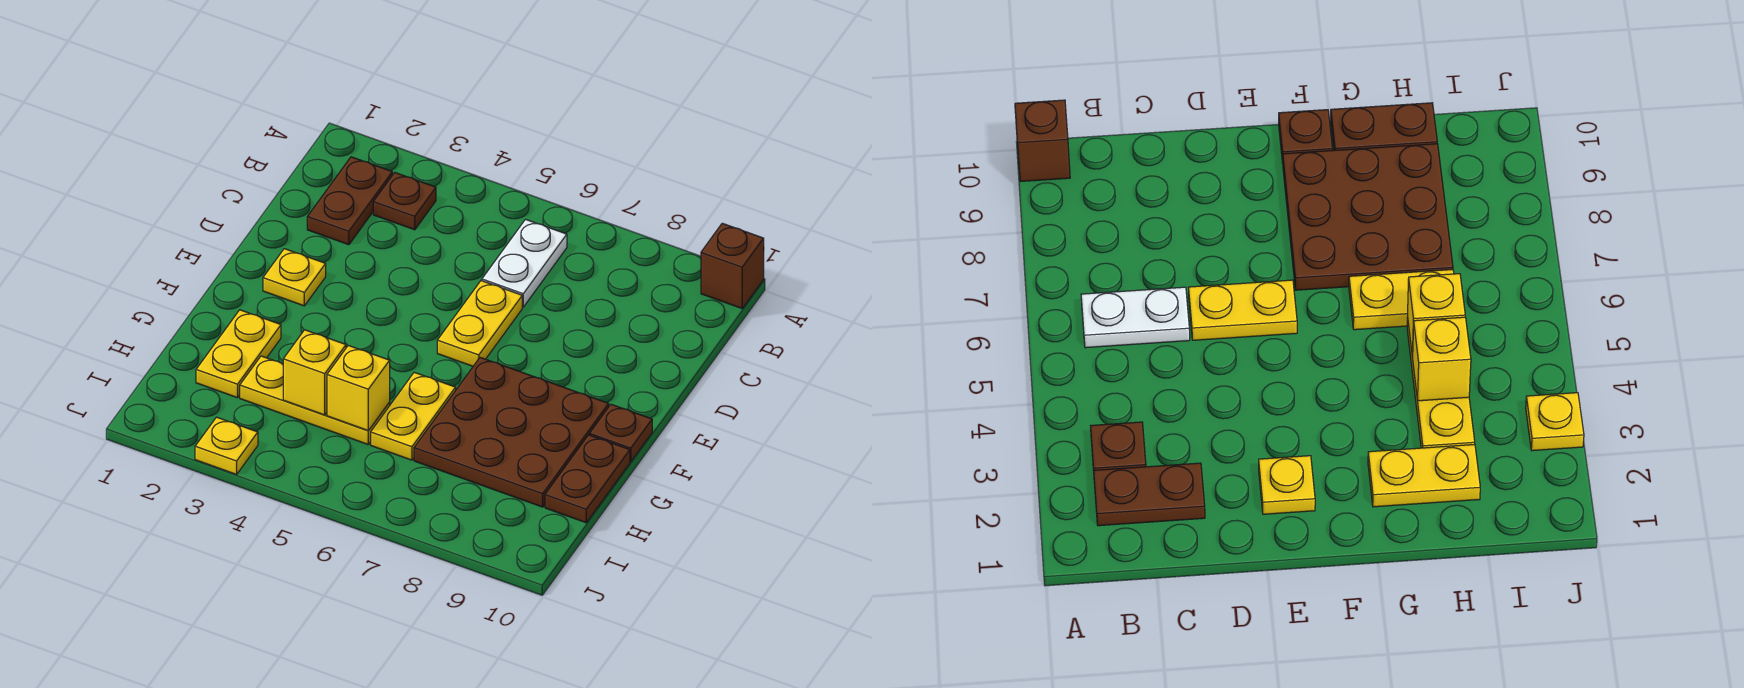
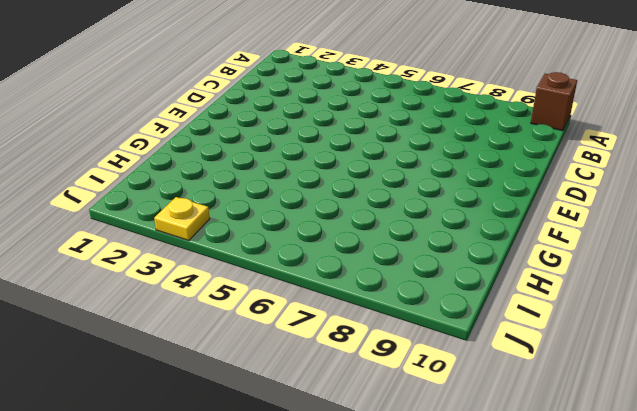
none -> brown plate B2:C2 level 1
none -> brown plate B3 level 1
none -> white plate B6:C6 level 1

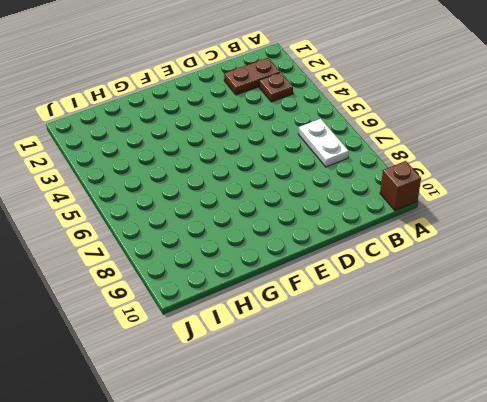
white plate B6:B7 level 1 -> white plate B6:C6 level 1
none -> yellow plate D6:E6 level 1
none -> yellow plate E2 level 1
none -> brown plate F7:H9 level 1

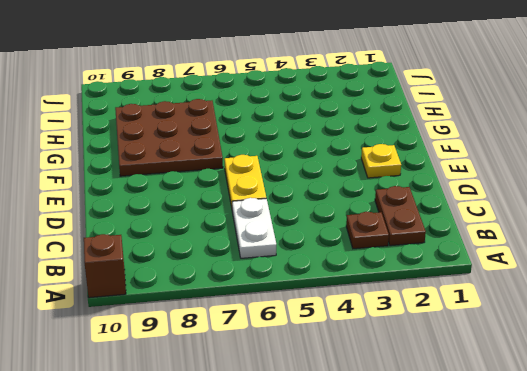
none -> brown plate F10 level 1
none -> yellow plate G2:H2 level 1
none -> yellow plate G6:H6 level 1

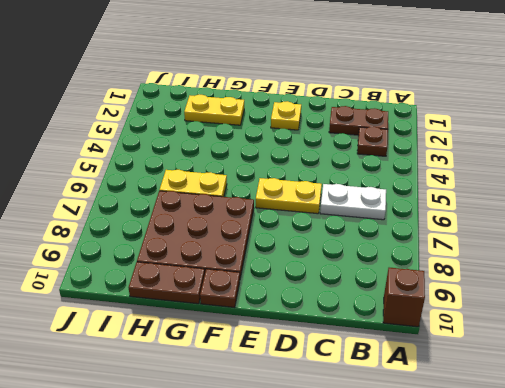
none -> yellow plate H3:H5 level 1
none -> yellow plate J3 level 1
none -> yellow brick H4 level 2

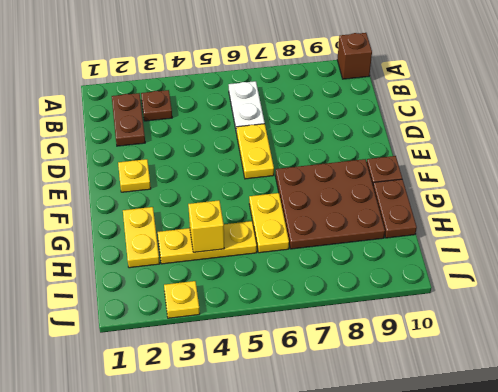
none -> yellow brick H5 level 2

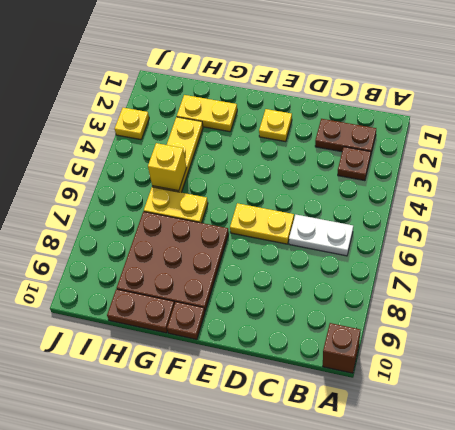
none -> yellow brick H4 level 2

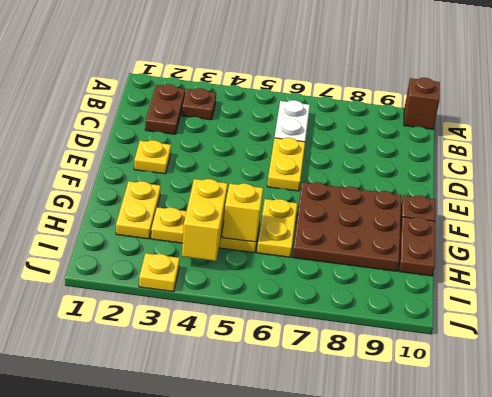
yellow brick H4:I4 level 2 -> yellow brick H4 level 2

